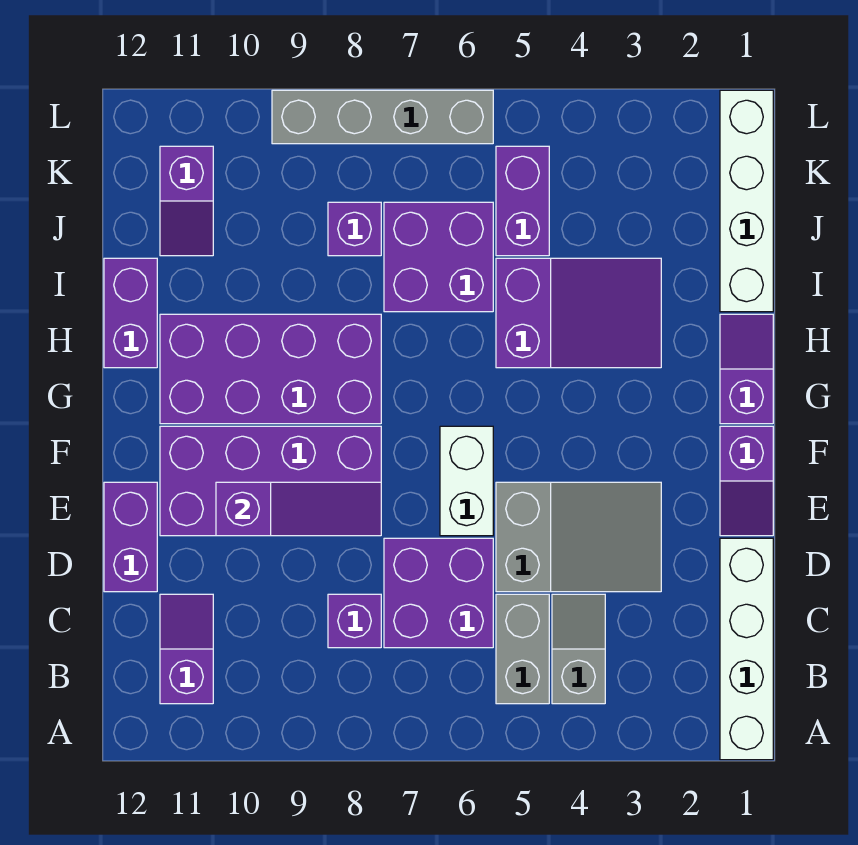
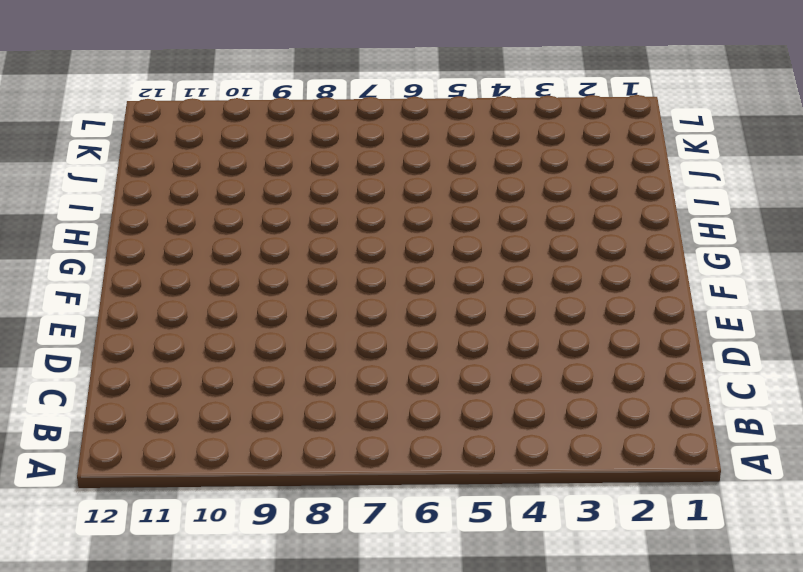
none -> white brick A1:D1 level 1
none -> grey slope B4:C4 level 1 top B
none -> grey brick B5:C5 level 1

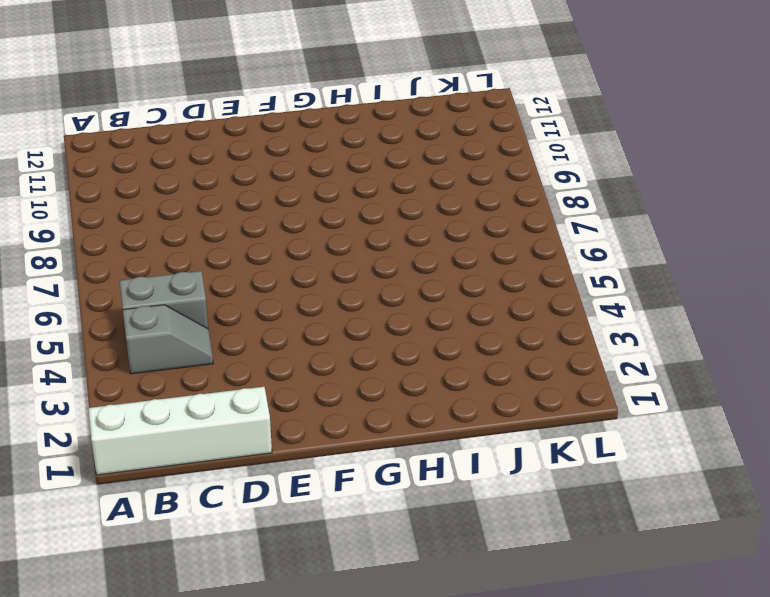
none -> purple slope B11:C11 level 1 top B
none -> purple brick C6:D7 level 1
none -> purple brick C8 level 1

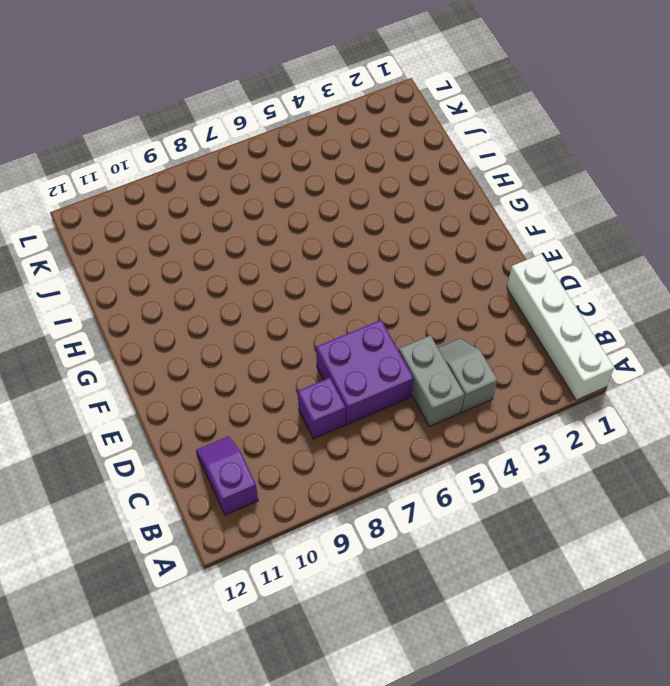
none -> grey slope D3:E5 level 1 top 5
none -> purple brick D12:E12 level 1
none -> purple slope E1:F1 level 1 top F

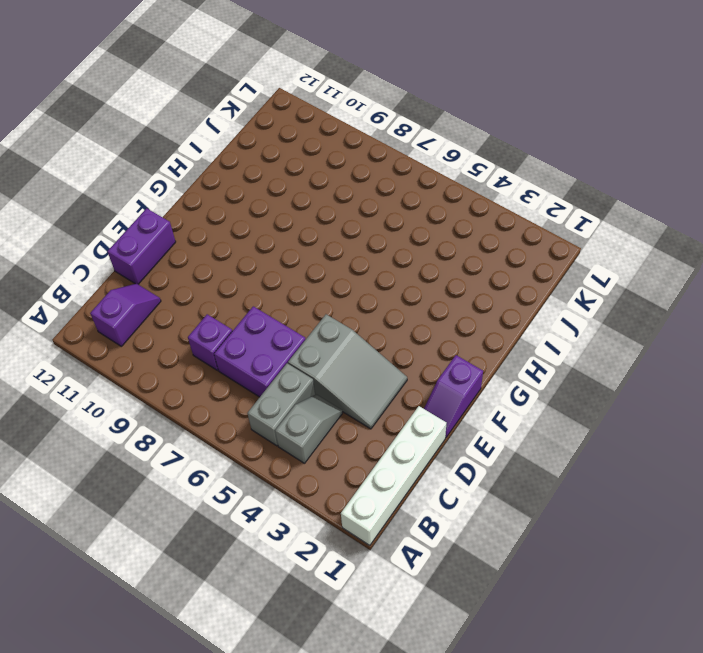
none -> white brick E6:F6 level 1
none -> purple brick E8:F11 level 1
none -> purple slope G1:H1 level 1 top G

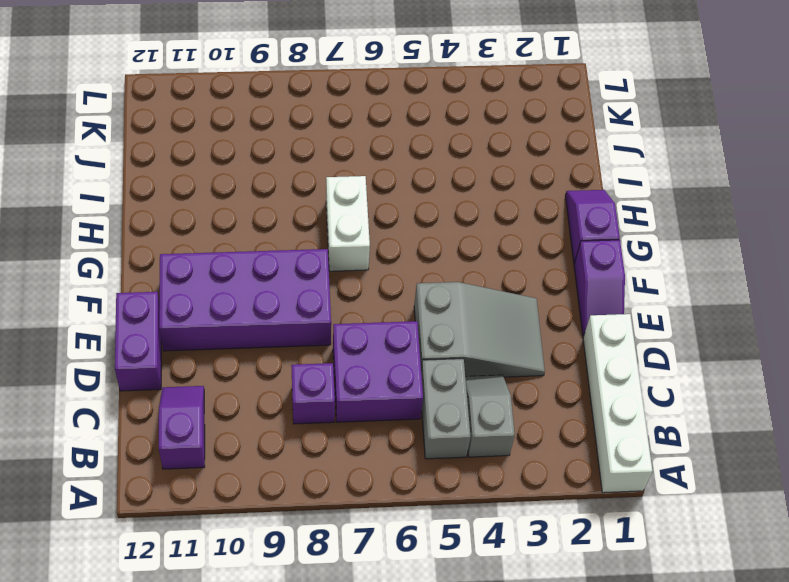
white brick G7:H7 level 1 -> white brick E6:F6 level 1
none -> purple brick G8:H11 level 1
none -> purple slope H3:I5 level 1 top 5
none -> purple brick H12:I12 level 1

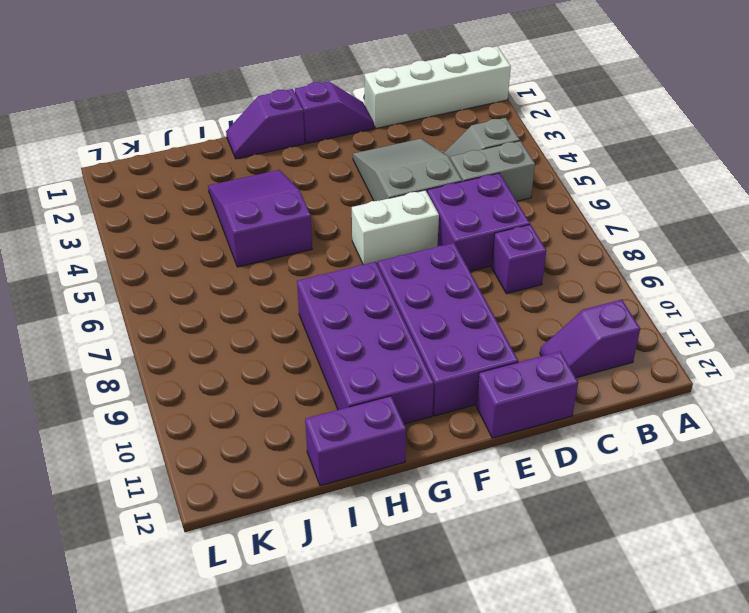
none -> white brick I1:L1 level 1
none -> purple brick I6:J7 level 1
none -> purple brick J5:K5 level 1

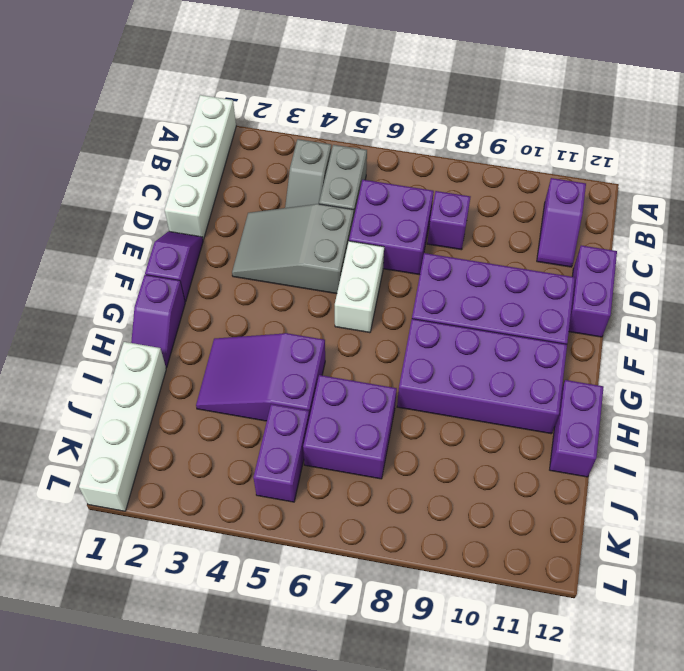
none -> purple brick J8 level 1
none -> purple slope J11:K11 level 1 top K
none -> grey brick L6:L9 level 1

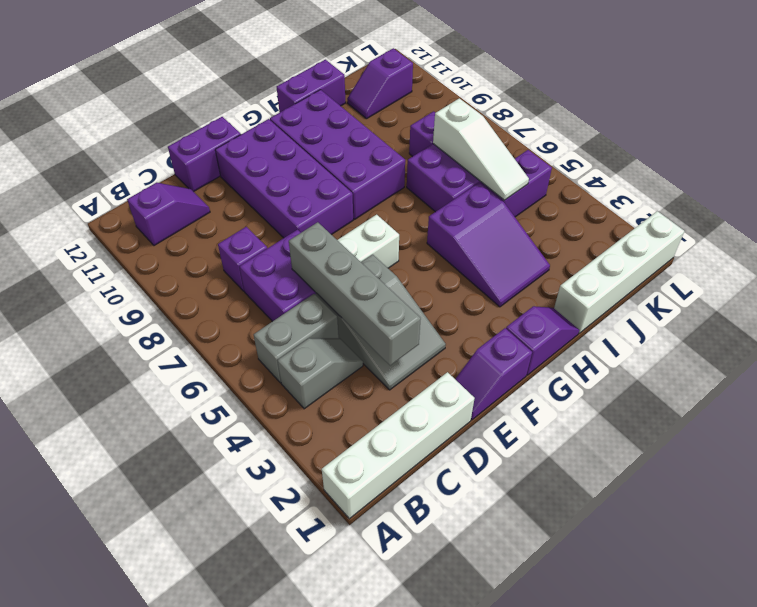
grey brick D3:D6 level 2 -> grey brick L6:L9 level 1
white slope J5:J7 level 2 top 7 -> none
none -> purple slope E8:E10 level 2 top 10

